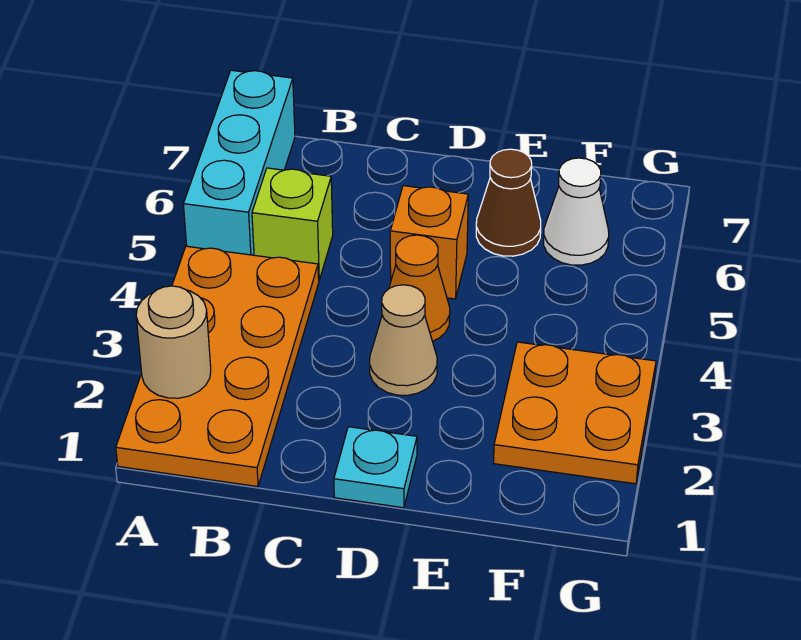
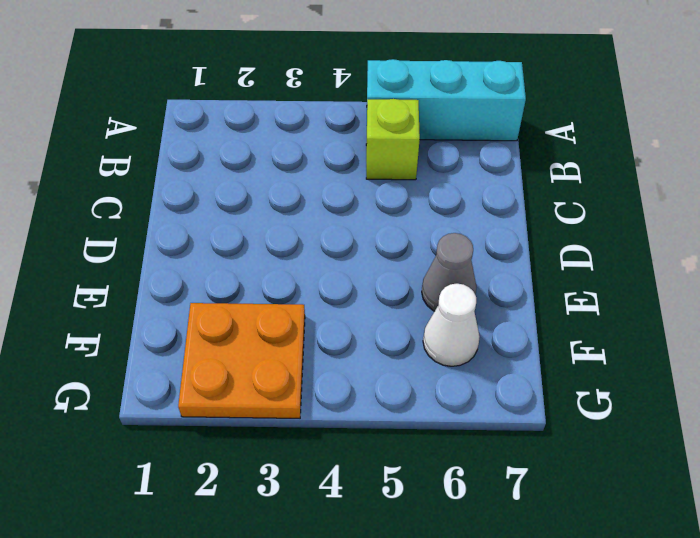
grey cone E6 level 1 -> brown cone E6 level 1
none -> orange plate A1:B4 level 1
none -> cyan plate D1 level 1

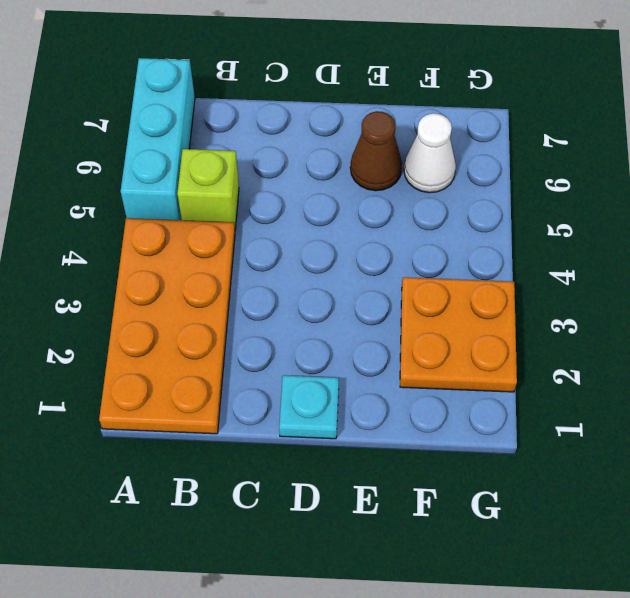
none -> tan cone D3 level 1
none -> orange cone D4 level 1

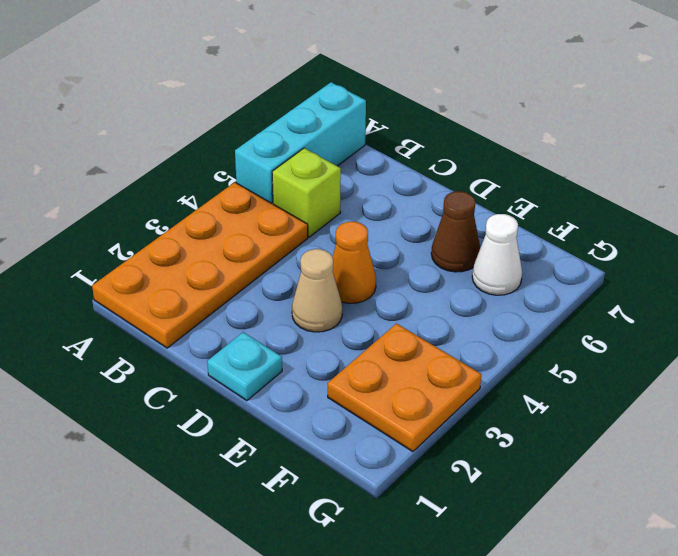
none -> orange brick D5 level 1
none -> tan round brick A2 level 2

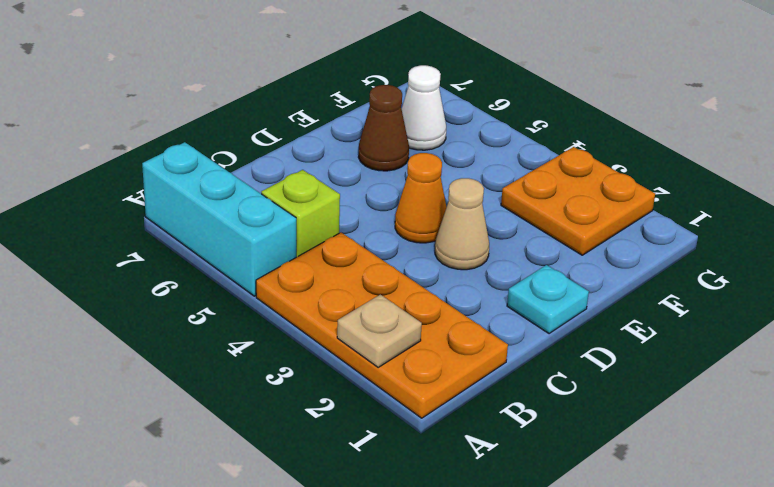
tan plate A2 level 2 -> tan round brick A2 level 2
none -> orange brick D5 level 1

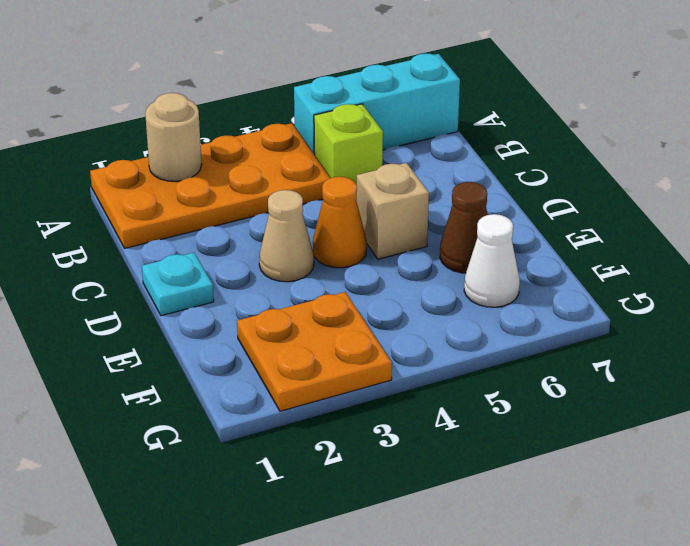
tan brick D5 level 1 -> orange brick D5 level 1

